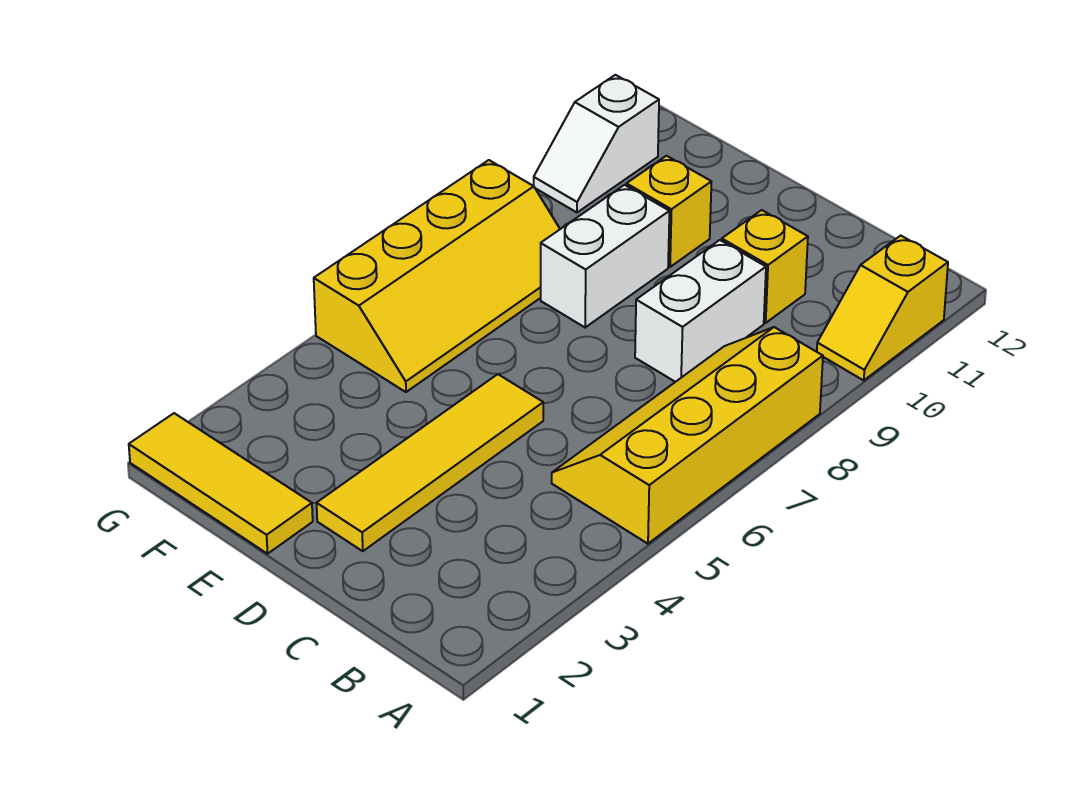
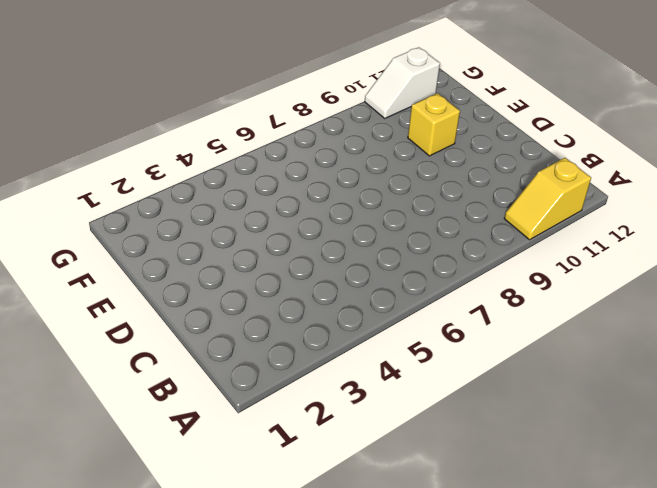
none -> yellow slope A5:B8 level 1 top A
none -> white brick C8:C9 level 1

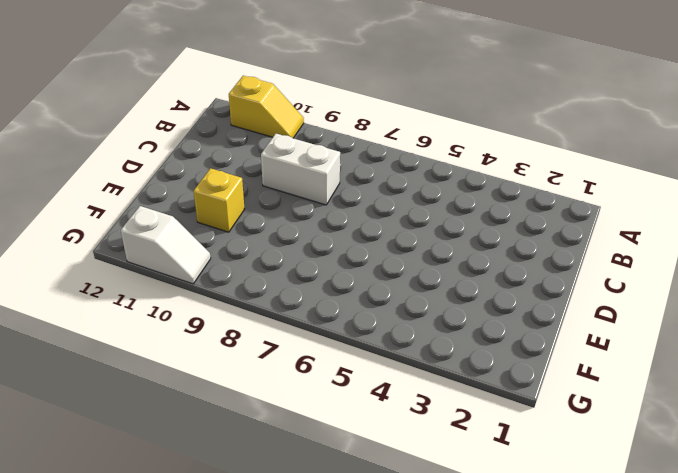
none -> yellow slope A5:B8 level 1 top A
none -> yellow brick C10 level 1

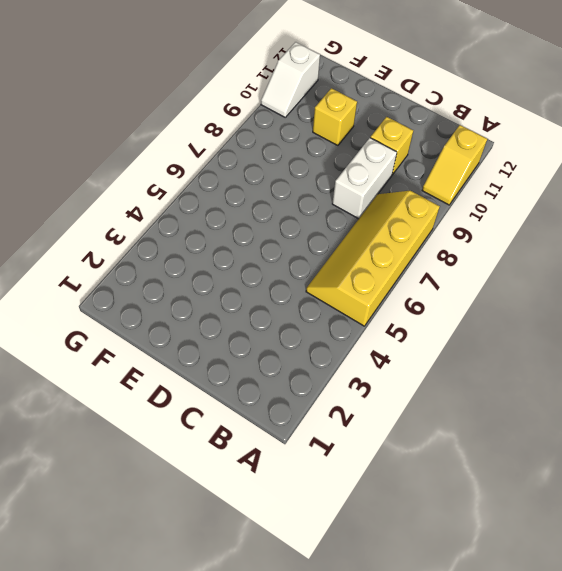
none -> yellow tile D2:D5 level 1
none -> yellow tile E1:G1 level 1

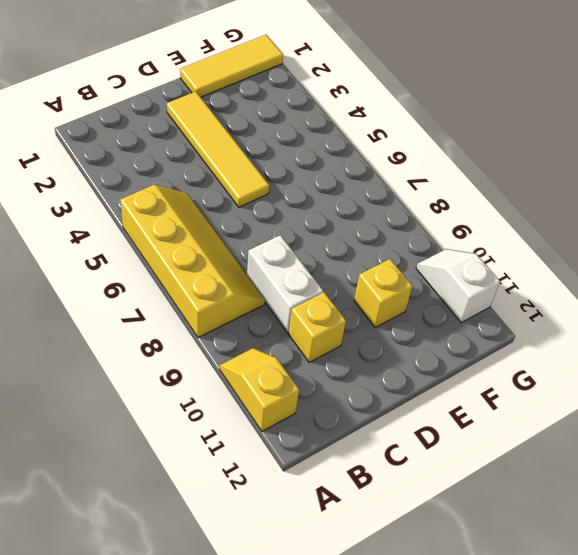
none -> white brick E8:E9 level 1
none -> yellow slope F5:G8 level 1 top G

